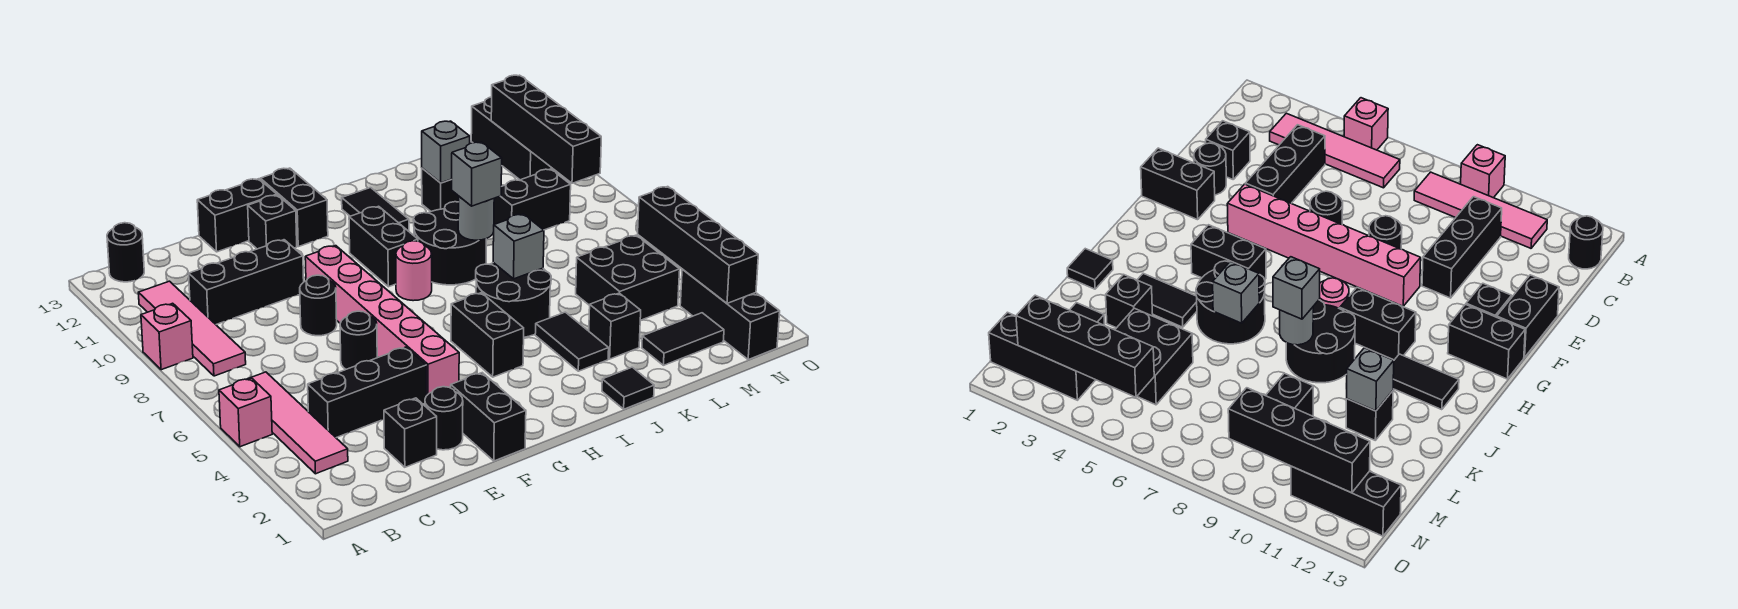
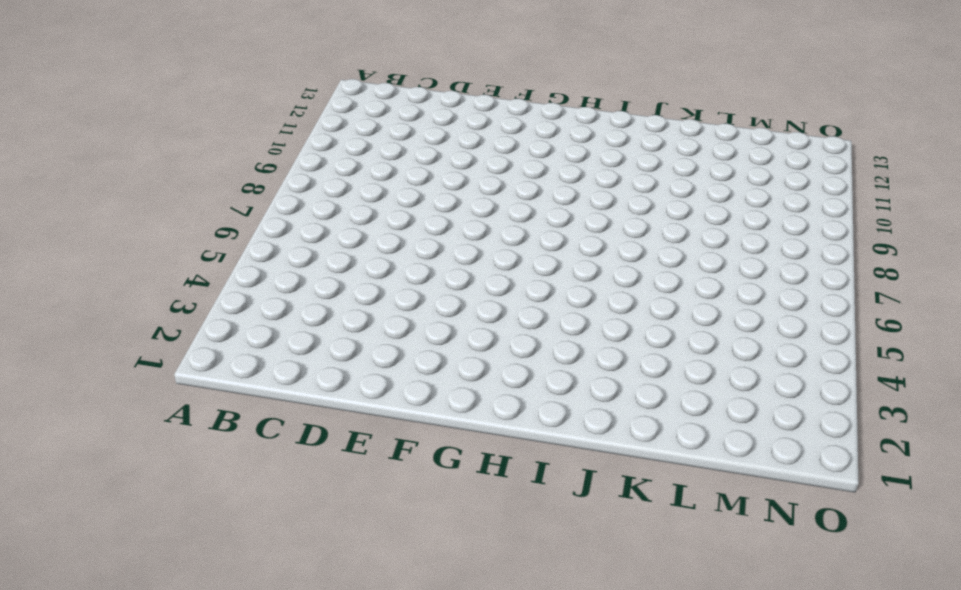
none -> pink brick A5 level 1
none -> pink brick A9 level 1
none -> pink tile B3:B6 level 1
none -> pink tile B8:B11 level 1

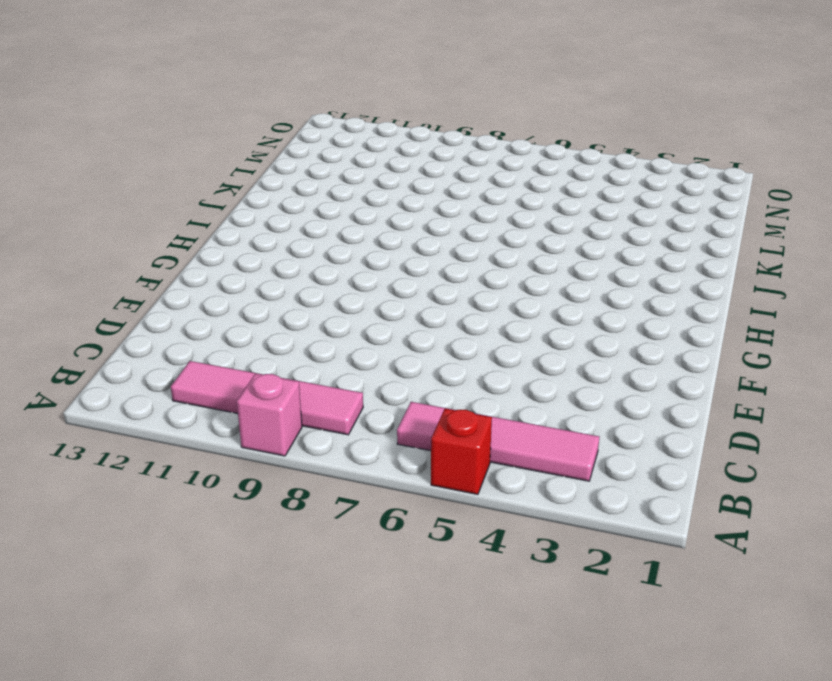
red brick A5 level 1 -> pink brick A5 level 1
none -> black round brick B13 level 1
none -> black brick C4:E4 level 1
none -> black brick C10:E10 level 1
none -> black brick D2 level 1

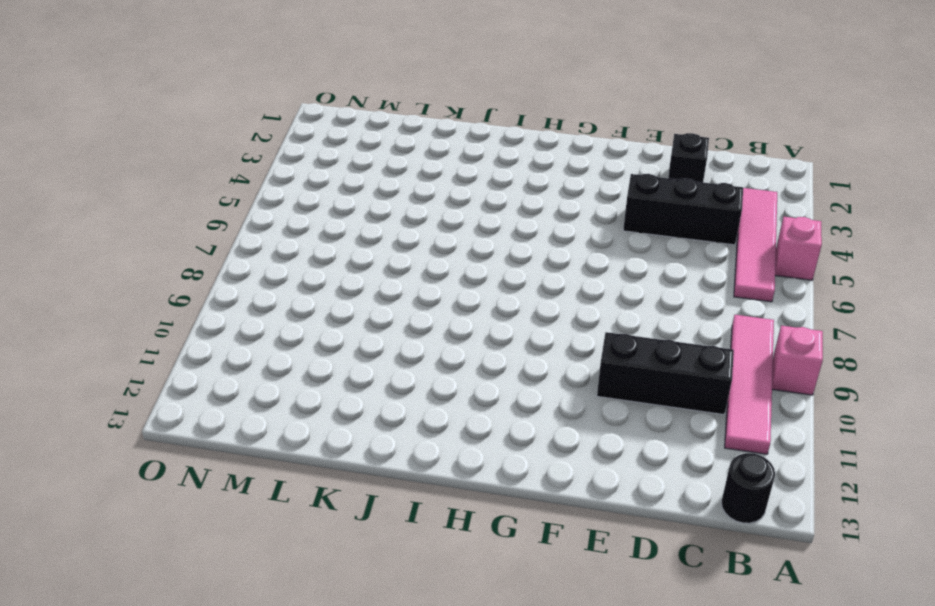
none -> black round brick E2 level 1
none -> black round brick E6 level 1
none -> black round brick E8 level 1
none -> black brick E13:F13 level 1

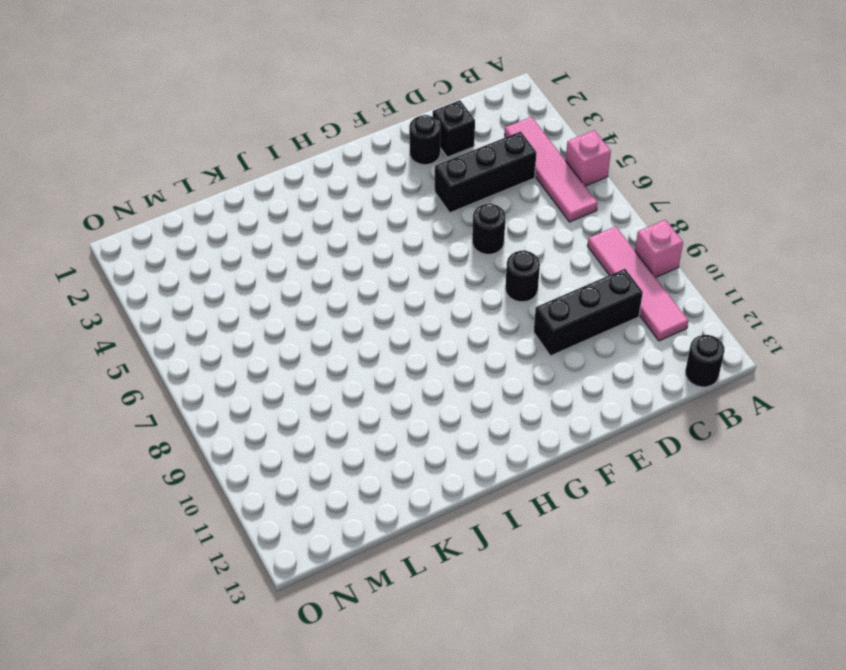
none -> black brick E13:F13 level 1
none -> black brick F1:F2 level 1
none -> pink brick F4:F9 level 1
none -> black brick F12 level 1

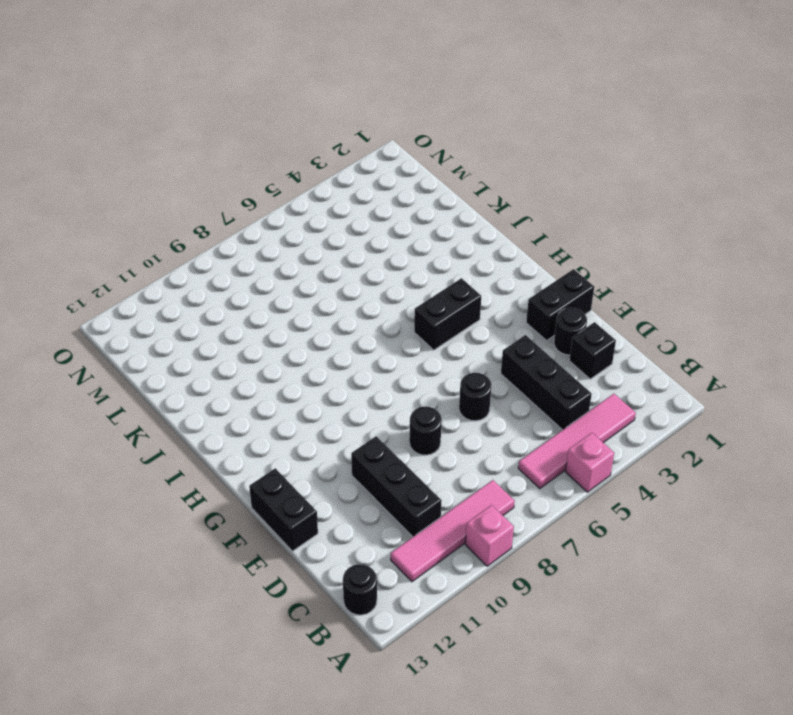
none -> pink brick F4:F9 level 1
none -> black brick F12 level 1
none -> black brick G12:G13 level 1
none -> pink round brick H8 level 1

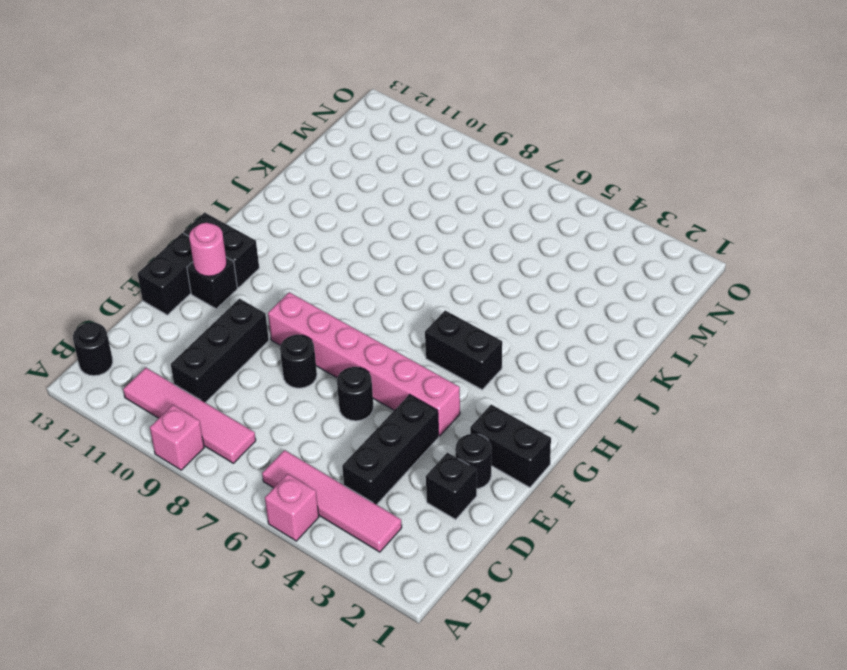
pink round brick F12 level 2 -> pink round brick H8 level 1
none -> black brick H9:H10 level 1
none -> black round brick I5:J6 level 1
none -> black round brick I8:J9 level 1
none -> black tile I11:I12 level 1

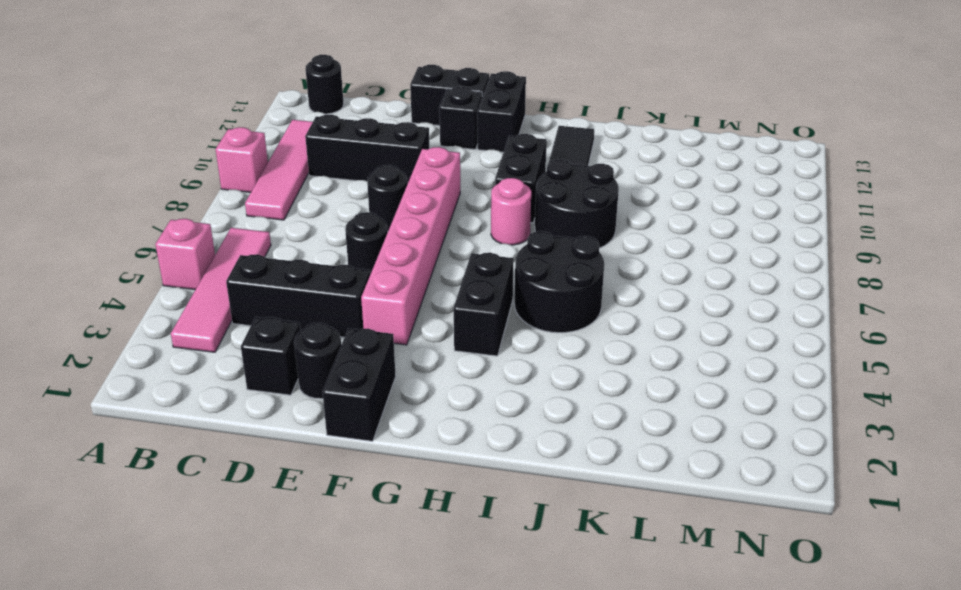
none -> black tile J1 level 1
none -> black tile J3:J4 level 1
none -> black brick K3 level 1
none -> black brick K11 level 1

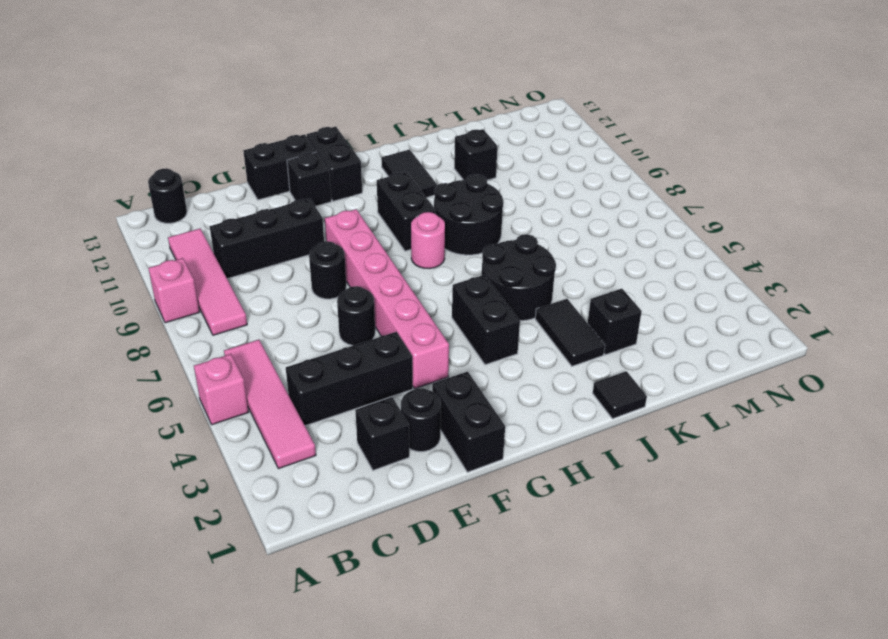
none -> black tile L2:M2 level 1
none -> black brick L4:M5 level 1
none -> black brick L9:M9 level 1
none -> black brick N1:N3 level 1

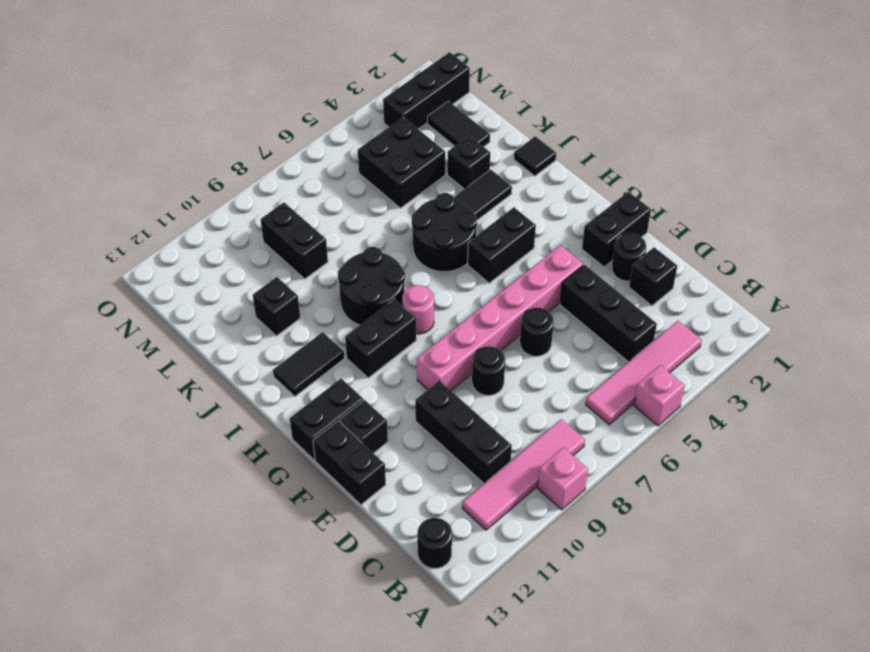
none -> black brick N11:N13 level 1
none -> grey brick J6 level 2
none -> grey round brick J8 level 2
none -> grey brick K11 level 2

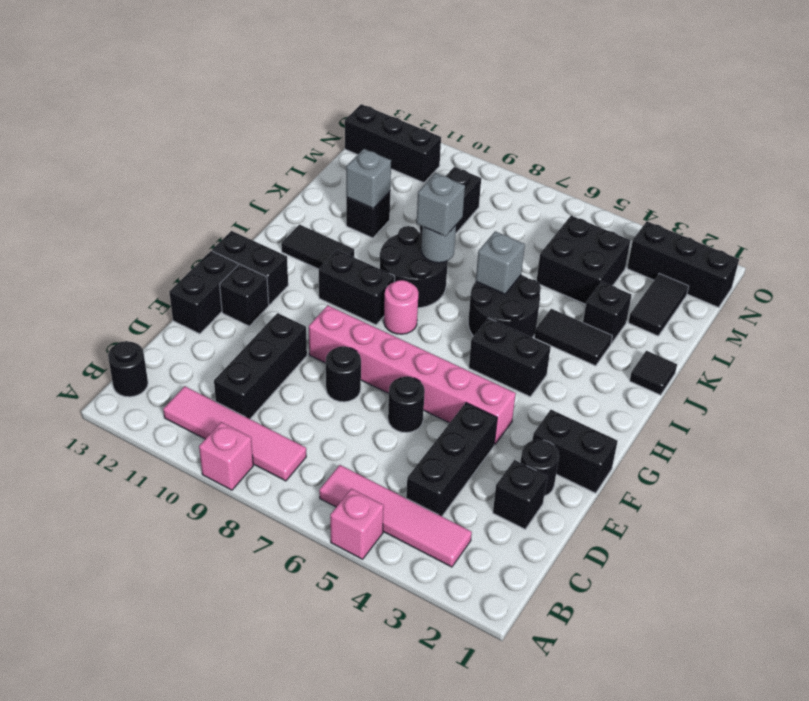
none -> black brick N2:N5 level 2
none -> black brick N9:N12 level 2

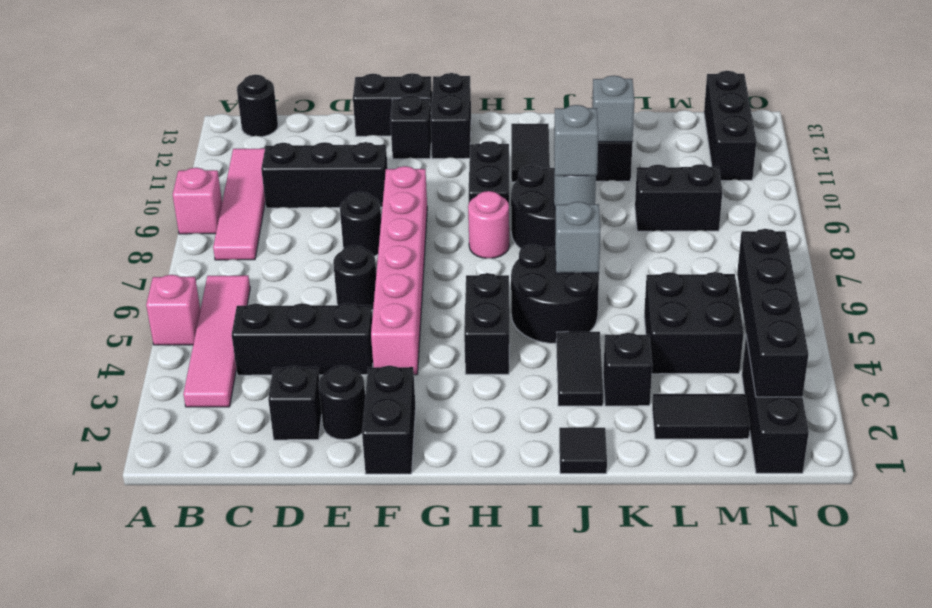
none -> black brick N9:N12 level 2

